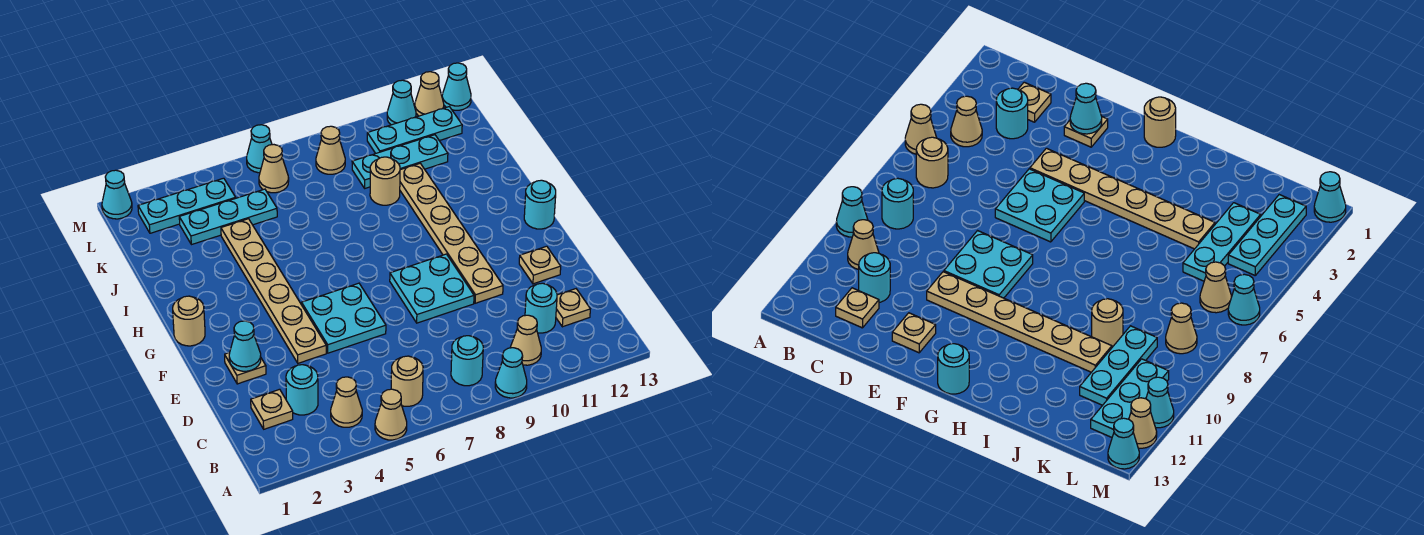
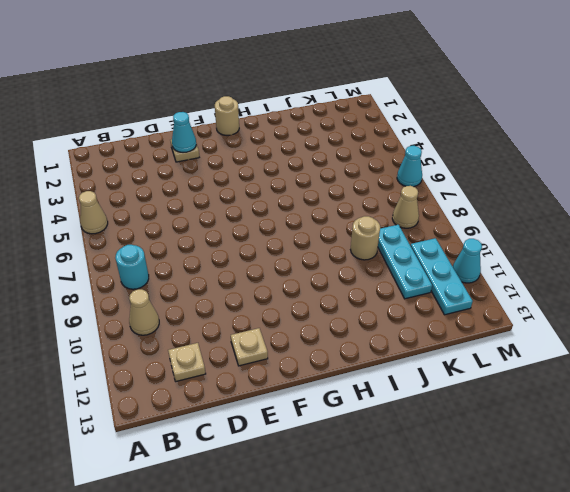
none -> cyan cone A9 level 1
none -> tan cone B4 level 1
none -> tan round brick B6 level 1
none -> tan plate C2 level 1

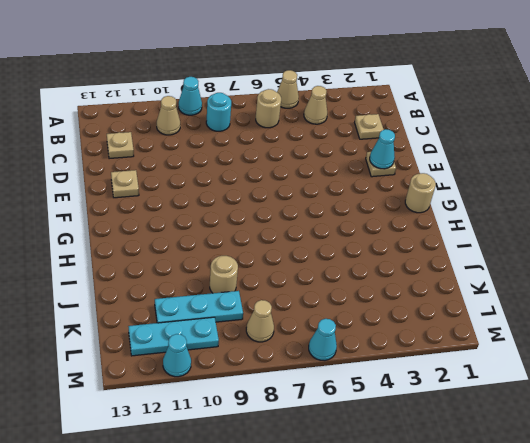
none -> cyan round brick C3 level 1
none -> cyan round brick C11 level 1
none -> tan plate E4:J4 level 1
none -> cyan plate E5:F6 level 1

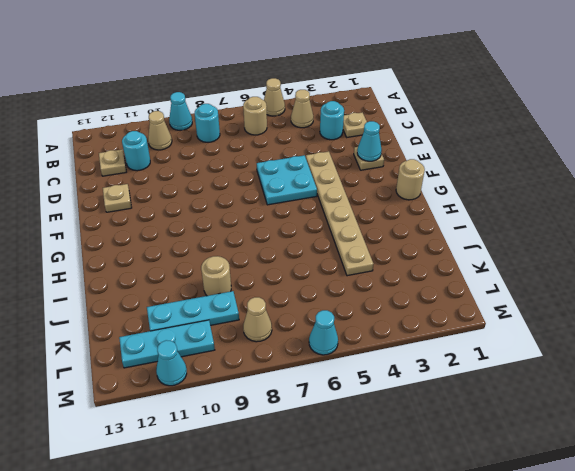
none -> cyan plate E8:F9 level 1
none -> tan plate E10:J10 level 1
none -> cyan round brick G13 level 1
none -> cyan plate K3:K5 level 1

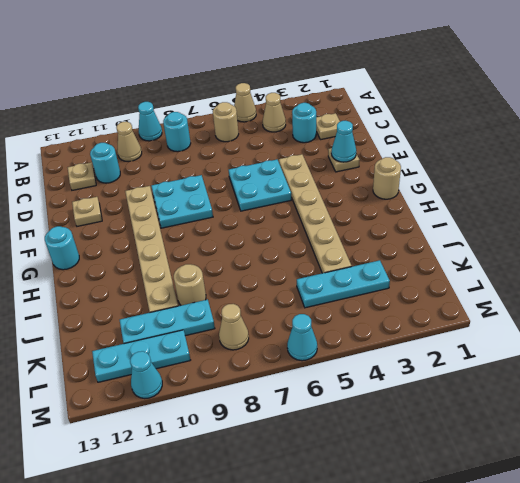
none -> cyan plate L2:L4 level 1
none -> tan cone L6 level 1
none -> cyan cone M1 level 1
none -> tan cone M12 level 1

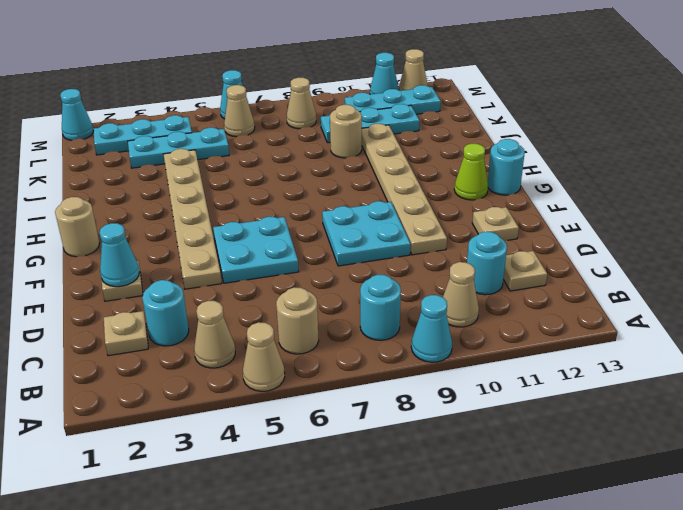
lime cone G12 level 1 -> none
none -> cyan cone M13 level 1

